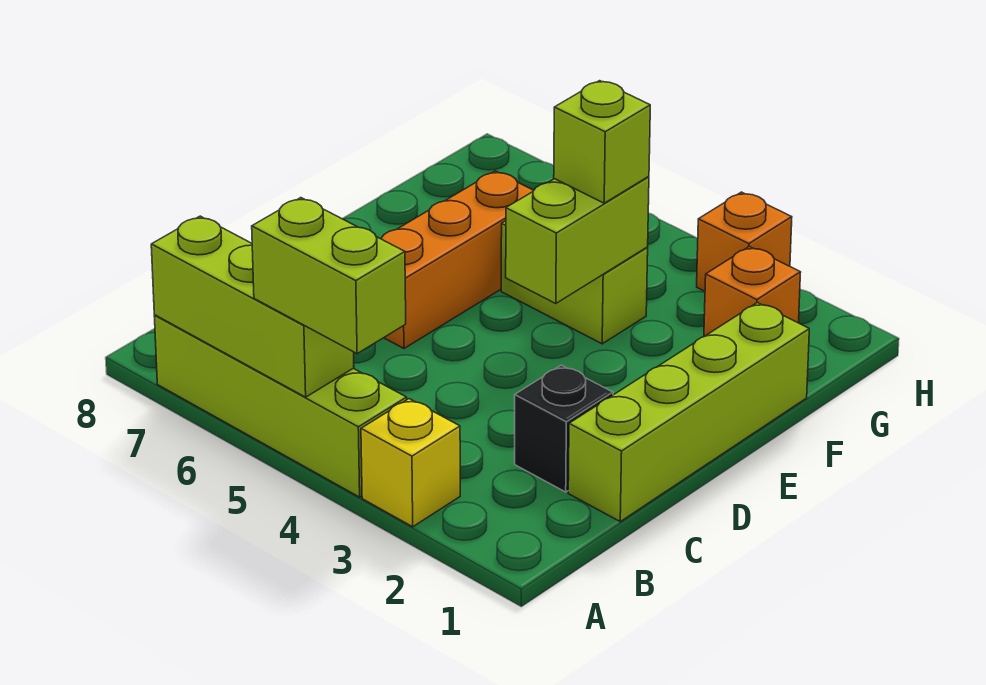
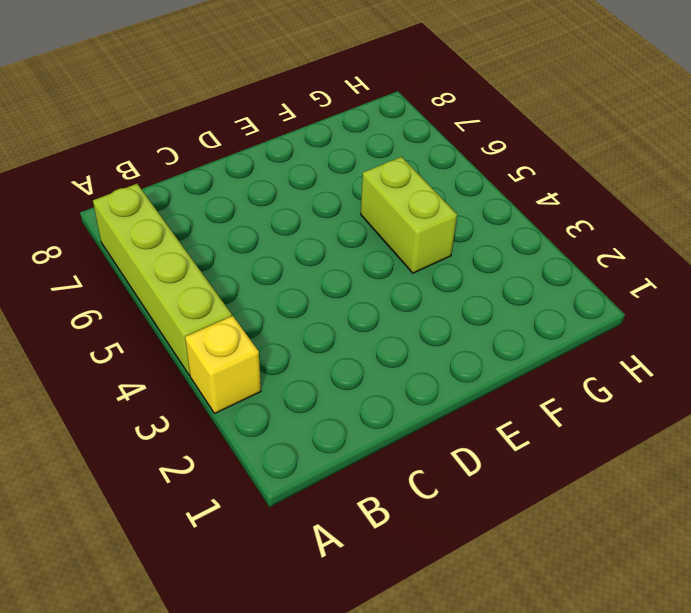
none -> lime brick C1:F1 level 1
none -> black brick C2 level 1
none -> orange brick D6:F6 level 1

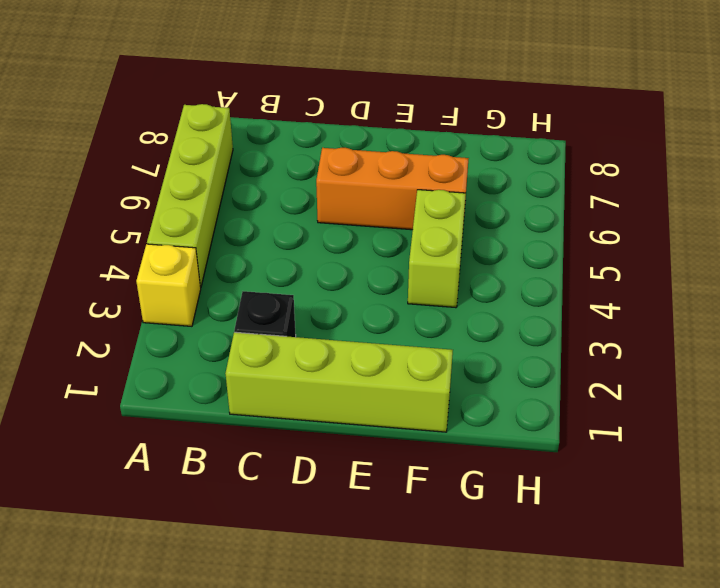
none -> orange brick G2 level 1
none -> orange brick H3 level 1
none -> lime brick A5:A7 level 2

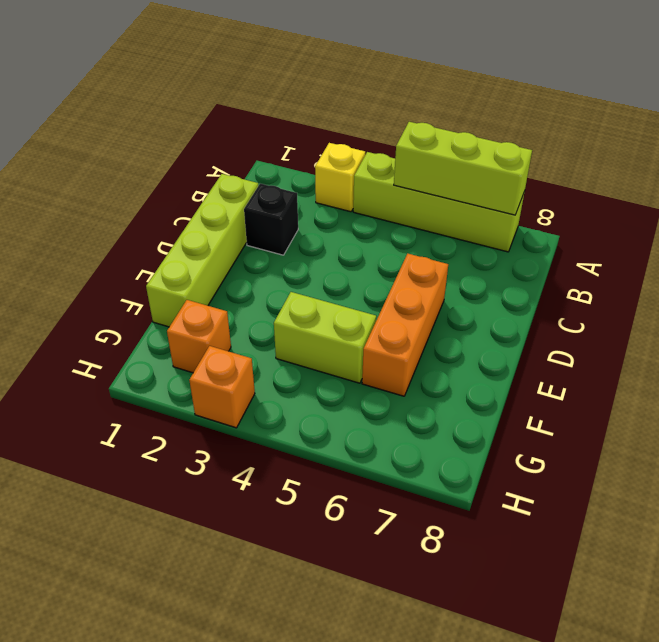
none -> lime brick E4:F4 level 2
none -> lime brick A4:A5 level 3
none -> lime brick F4 level 3

